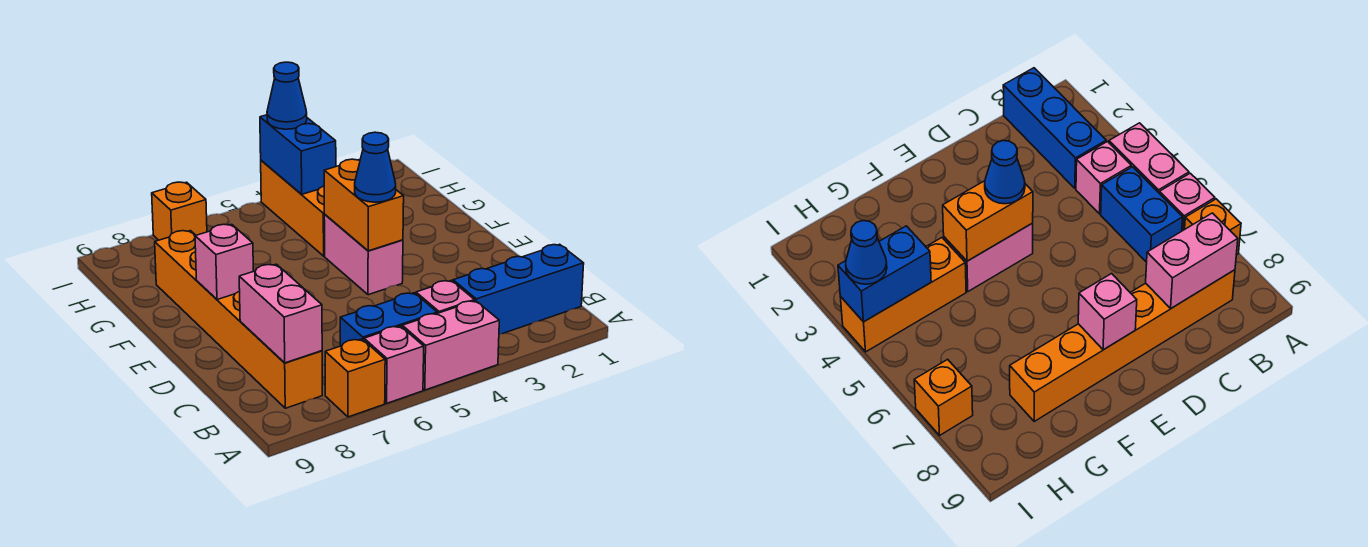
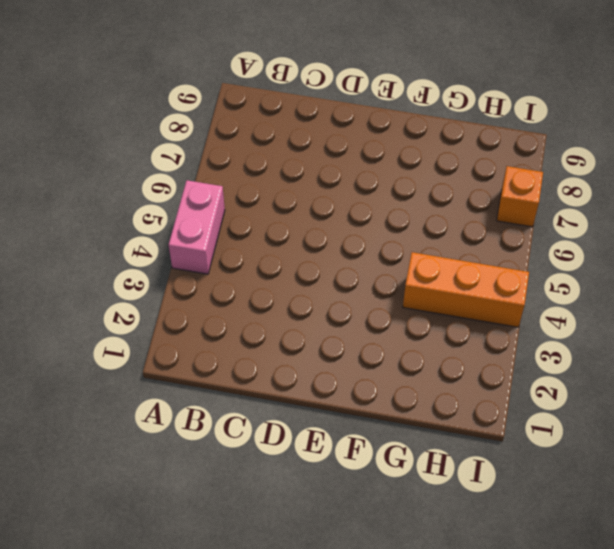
none -> pink brick A6 level 1
none -> orange brick A7 level 1
none -> blue brick B1:B3 level 1

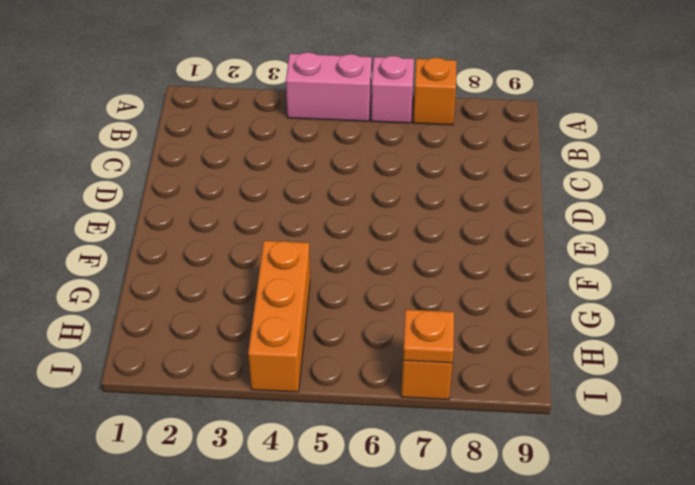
orange plate I7 level 2 -> none
none -> blue brick B1:B3 level 1
none -> pink brick B4 level 1
none -> blue brick B5:B6 level 1

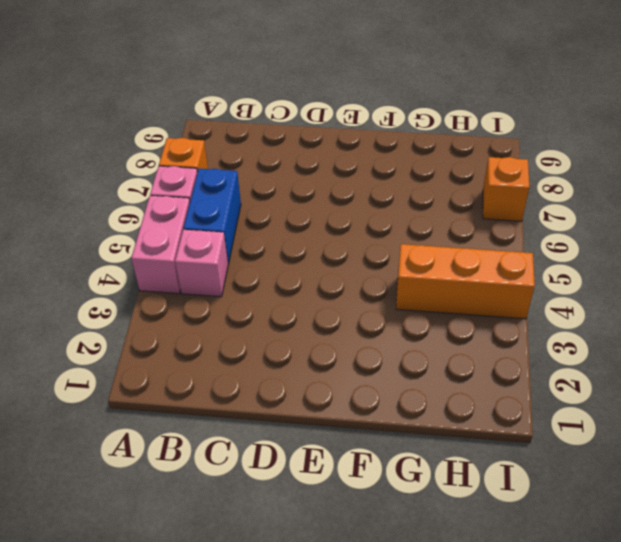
none -> blue brick B1:B3 level 1
none -> orange brick B8:G8 level 1
none -> pink brick E4:F4 level 1

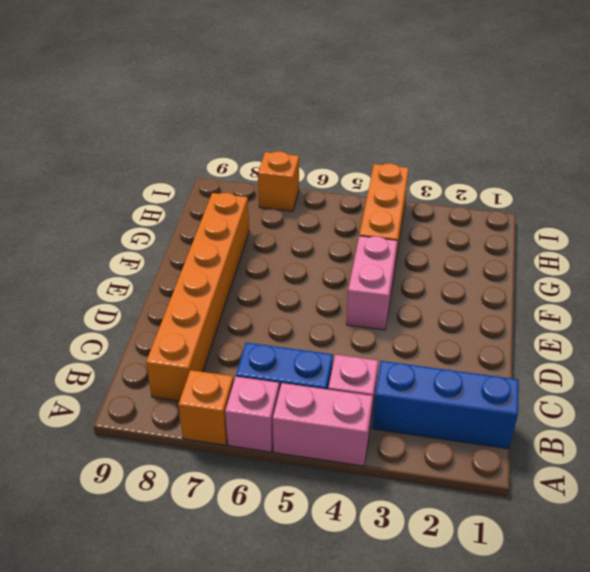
none -> pink brick B8:C8 level 2
none -> orange brick E4:F4 level 2
none -> pink brick E8 level 2

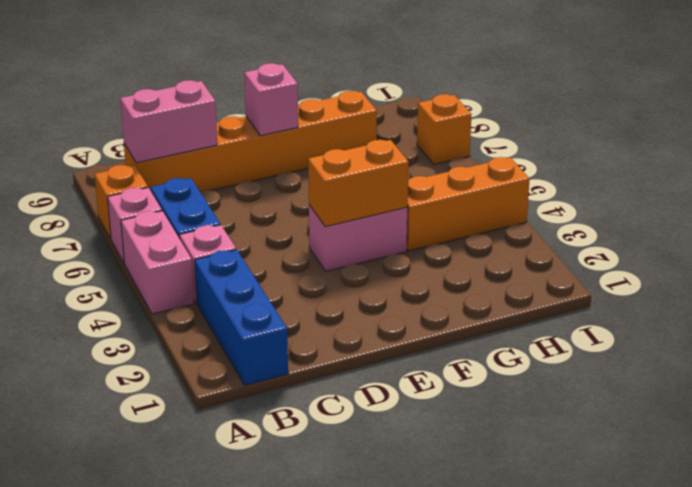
none -> blue brick H4:I4 level 2
none -> blue cone E4 level 3
none -> blue cone I4 level 3

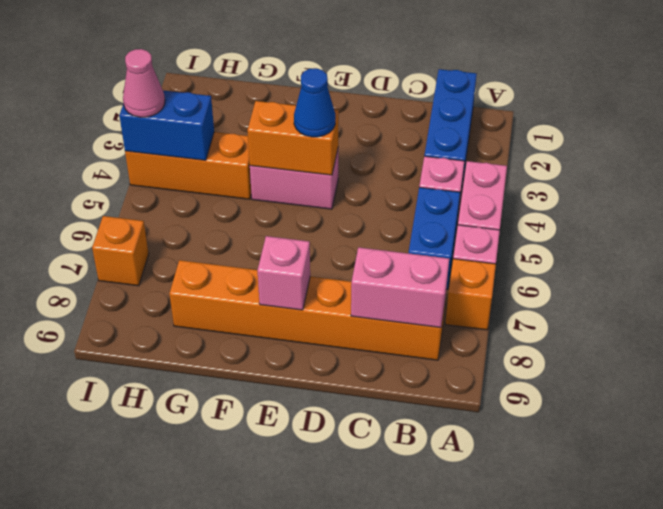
pink cone I4 level 3 -> blue cone I4 level 3

